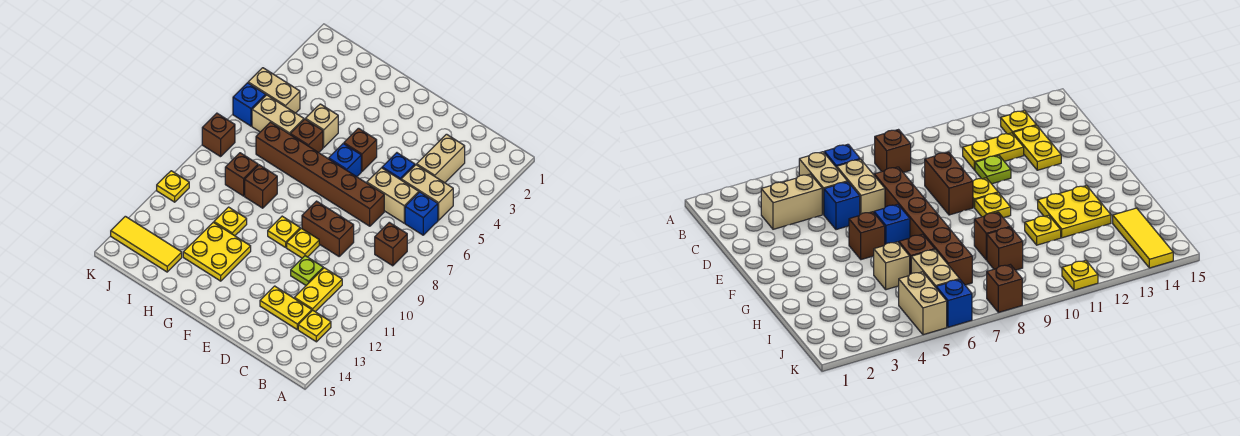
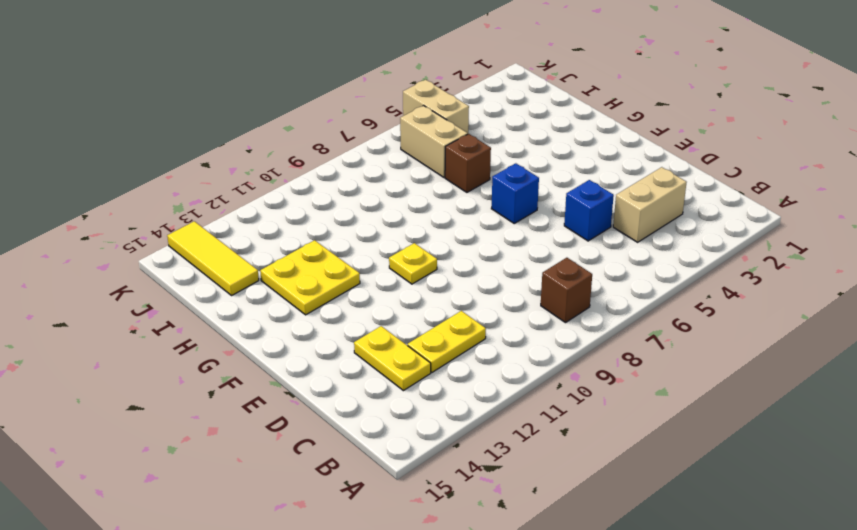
none -> tan brick B5:C5 level 1
none -> blue brick B6 level 1
none -> yellow plate B13 level 1

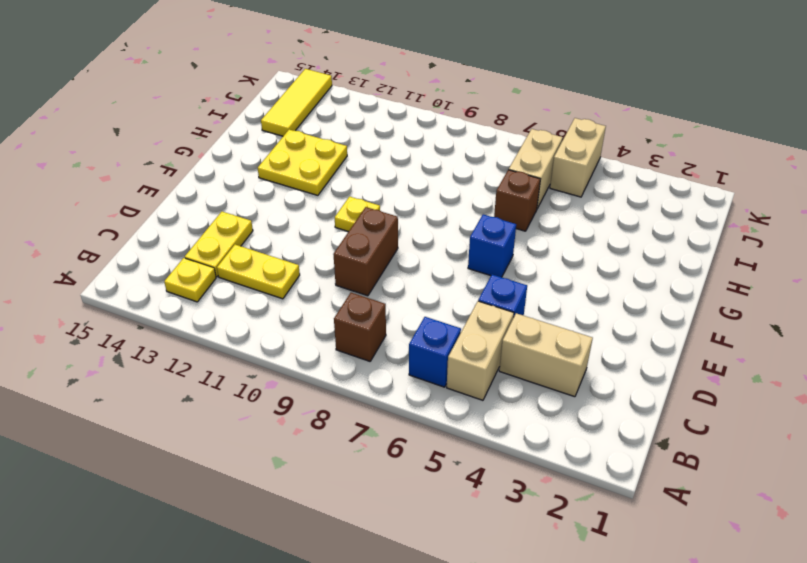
none -> tan brick C6:D6 level 1
none -> brown brick D7:I7 level 1
none -> lime plate D11 level 1

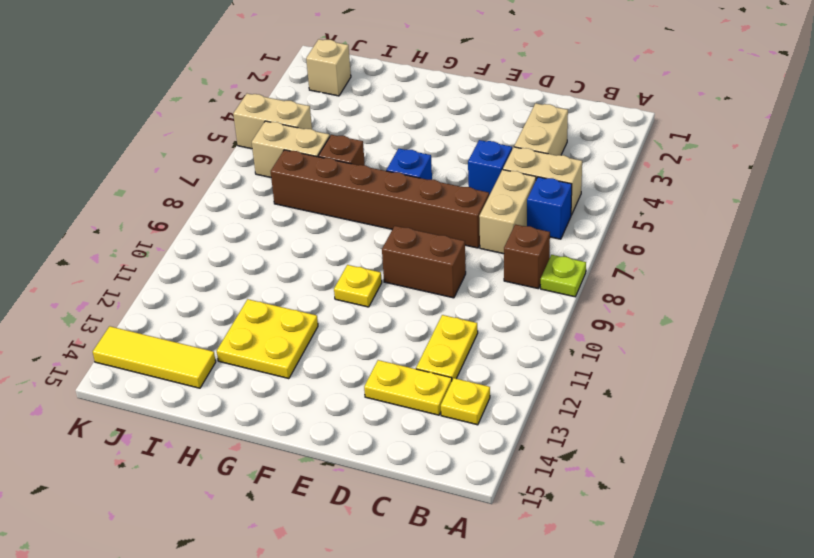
lime plate A8 level 1 -> lime plate D11 level 1
tan brick C6:C7 level 1 -> tan brick C6:D6 level 1
tan brick J2 level 1 -> tan brick H5 level 1
none -> yellow plate E10 level 1
none -> brown brick F5 level 1
none -> brown brick H9 level 1

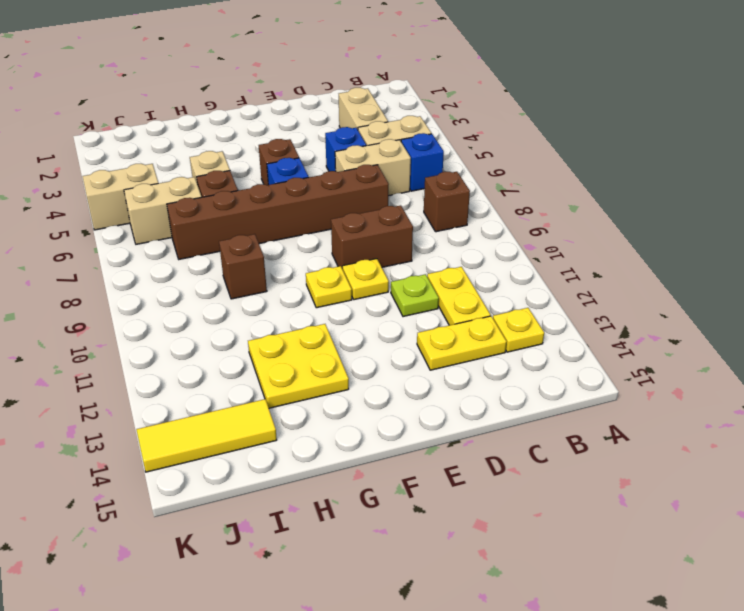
none -> yellow plate H11 level 1
none -> brown brick I9 level 1
none -> blue brick K6 level 1

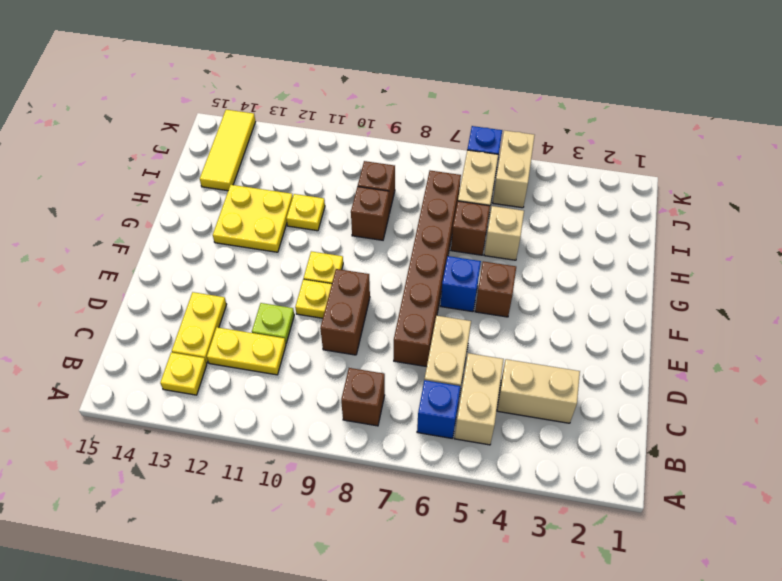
none -> blue brick D5 level 1
none -> brown brick K8 level 1
none -> yellow plate K11 level 1

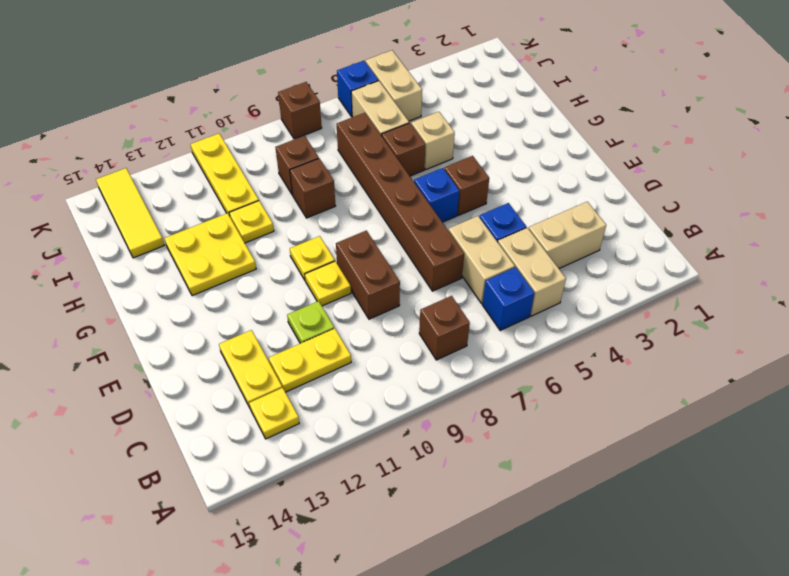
yellow plate I11:K11 level 1 -> yellow plate K11 level 1

